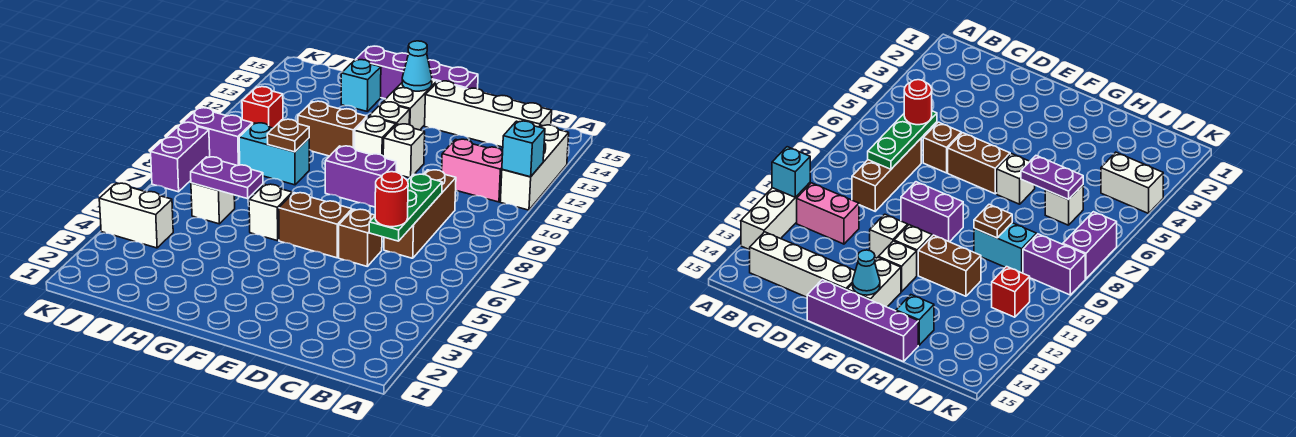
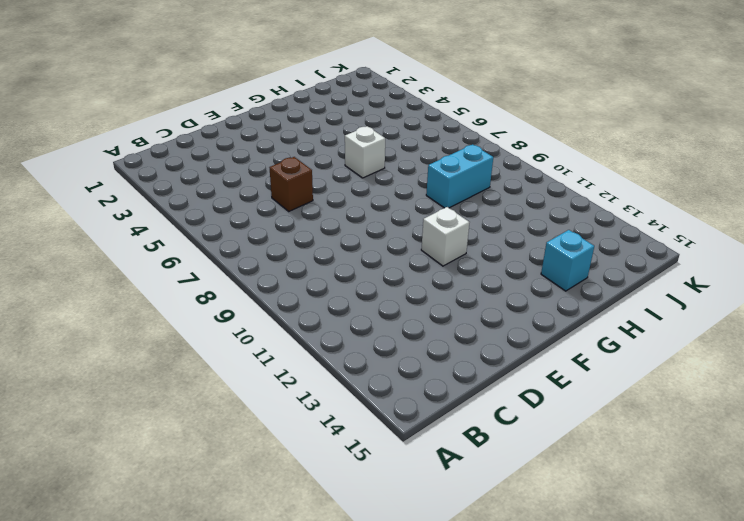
none -> white brick A11:A13 level 1
none -> pink brick B11:C11 level 1
none -> white brick B14:E14 level 1

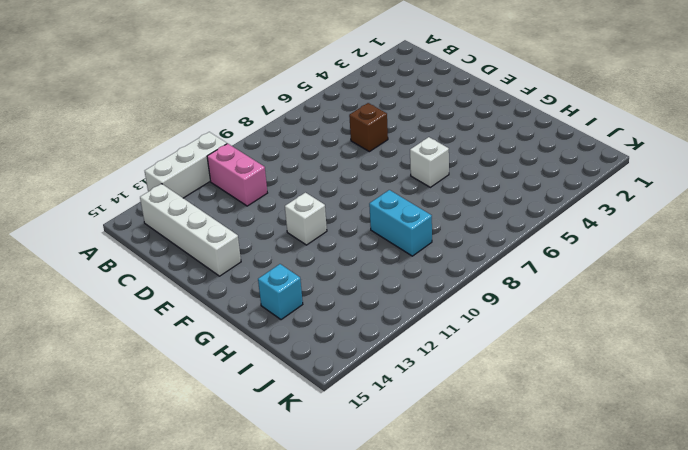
none -> brown brick C7:C9 level 1
none -> brown brick E6:F6 level 1
none -> purple brick E9:F9 level 1

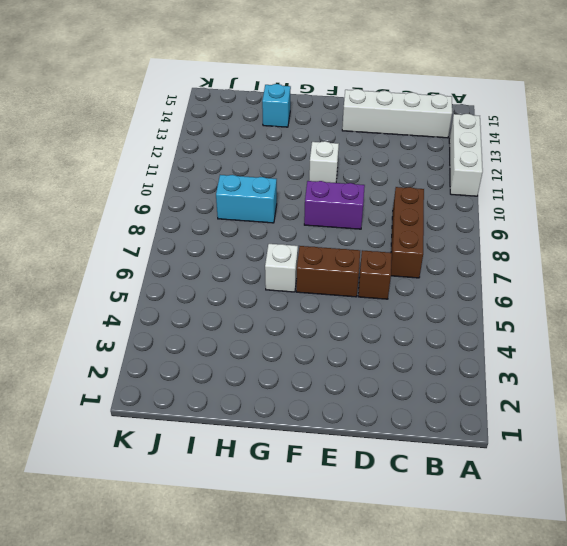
none -> pink brick B11:C11 level 1
none -> white brick E11 level 1
none -> purple brick E15:H15 level 1

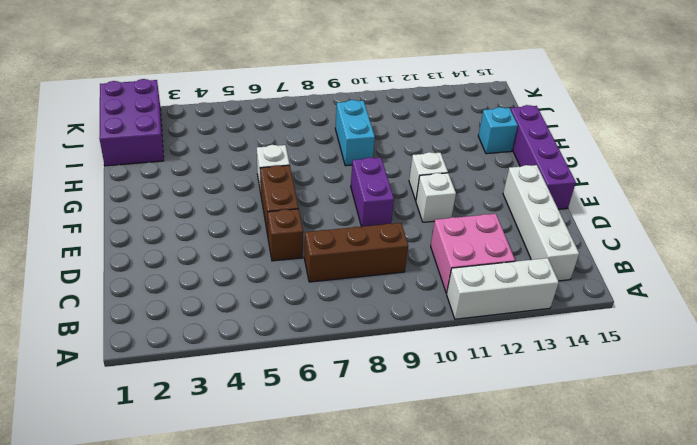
pink brick B11:C12 level 1 -> pink brick B11:C11 level 1
purple brick I1:K2 level 1 -> none
none -> white brick F12 level 1
none -> white brick F13:F14 level 1
none -> brown brick G11:H11 level 1

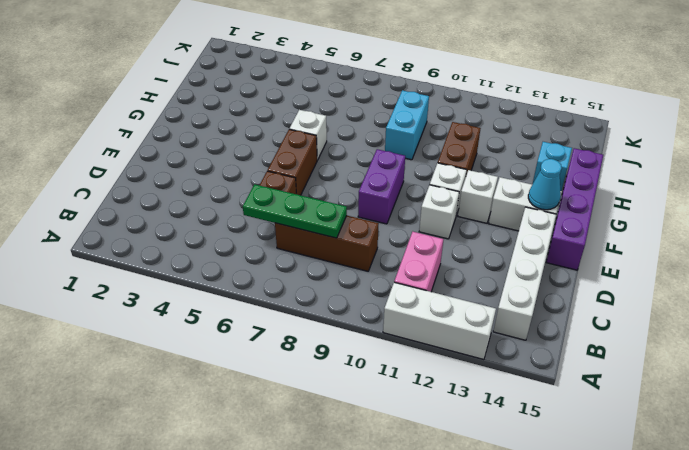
none -> white brick I6 level 1
none -> white brick J4:K4 level 1
none -> purple brick J9:K9 level 1

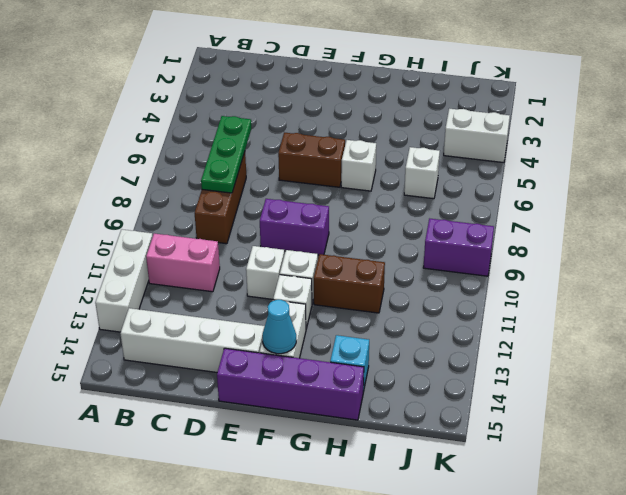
none -> brown brick D6 level 1
none -> cyan brick H9:I9 level 1
none -> red brick J11 level 1

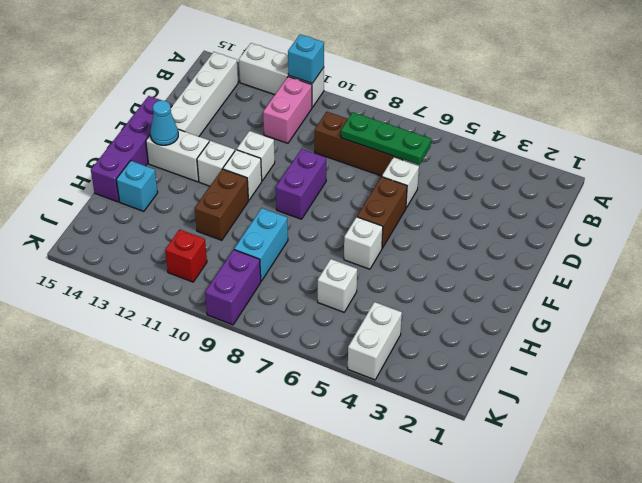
white brick D6 level 1 -> brown brick D6 level 1
none -> purple brick K7:K8 level 1
none -> purple plate H6:I6 level 2
none -> brown plate H9 level 2

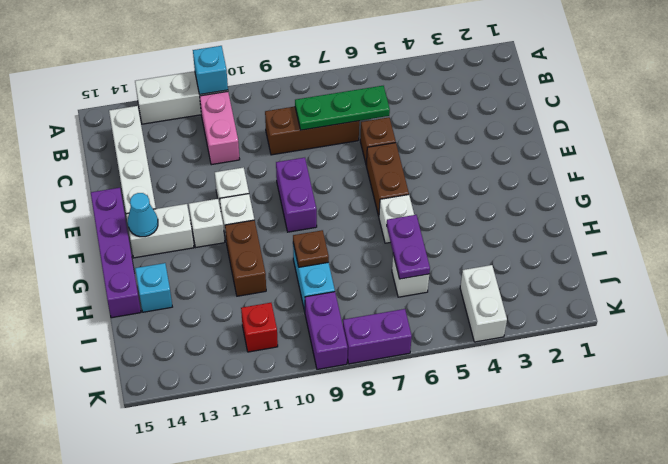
none -> red round brick C6 level 3

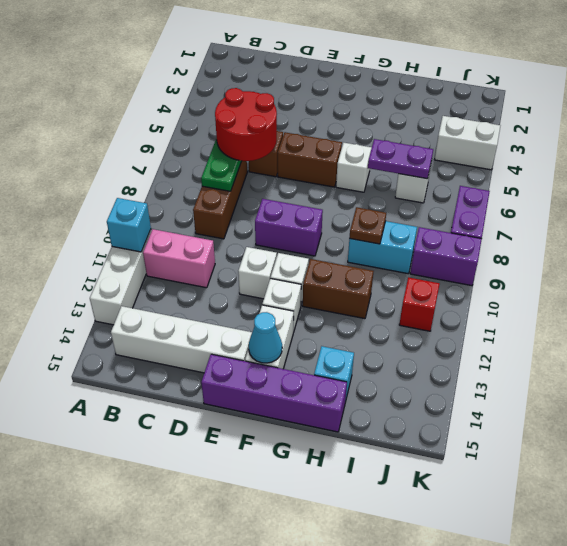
red round brick C6:D7 level 3 -> red round brick C6 level 3

